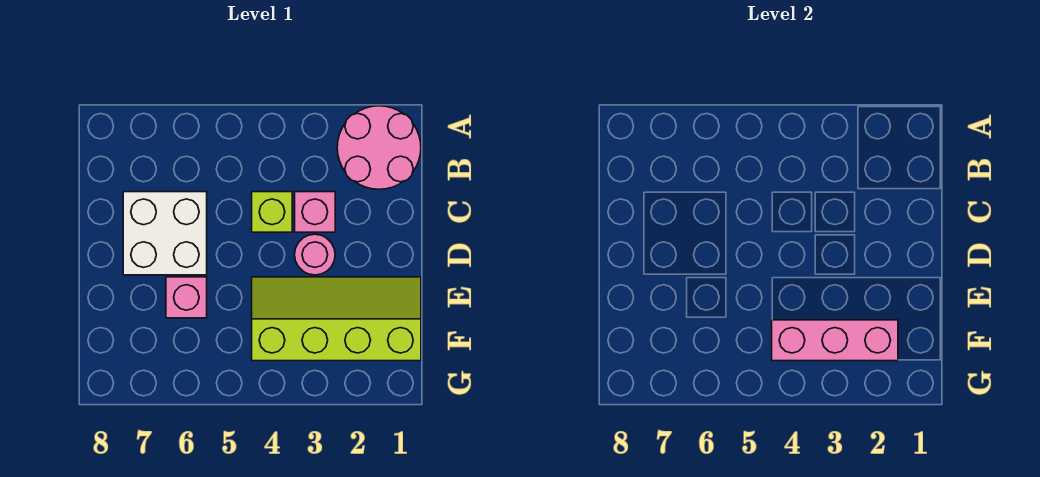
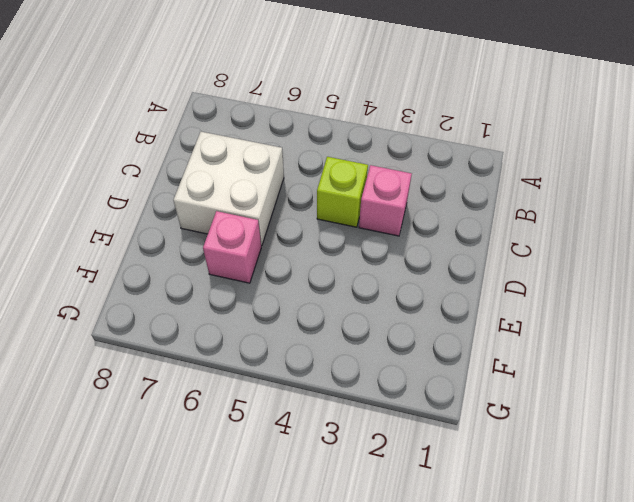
none -> pink round brick A1:B2 level 1
none -> pink round brick D3 level 1

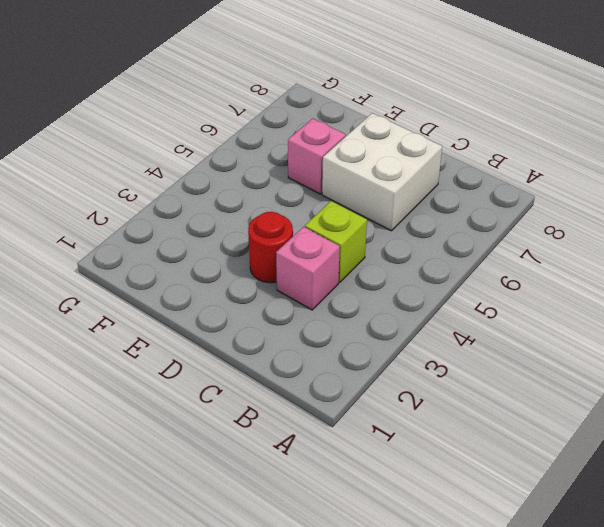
red round brick D3 level 1 -> pink round brick D3 level 1
none -> pink round brick A1:B2 level 1
none -> lime slope E1:F4 level 1 top F

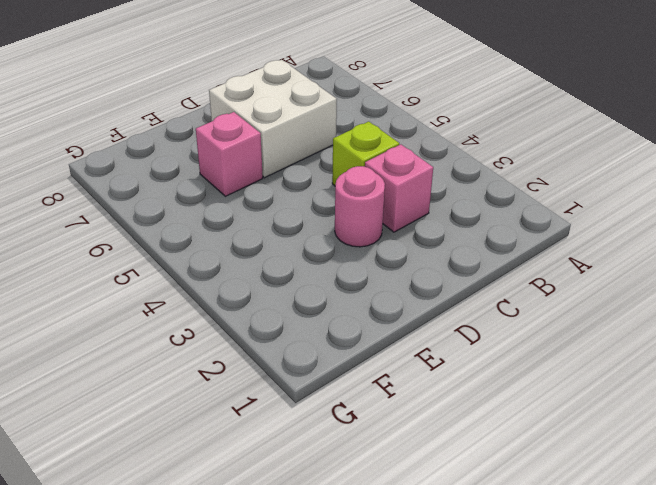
none -> pink round brick A1:B2 level 1
none -> lime slope E1:F4 level 1 top F

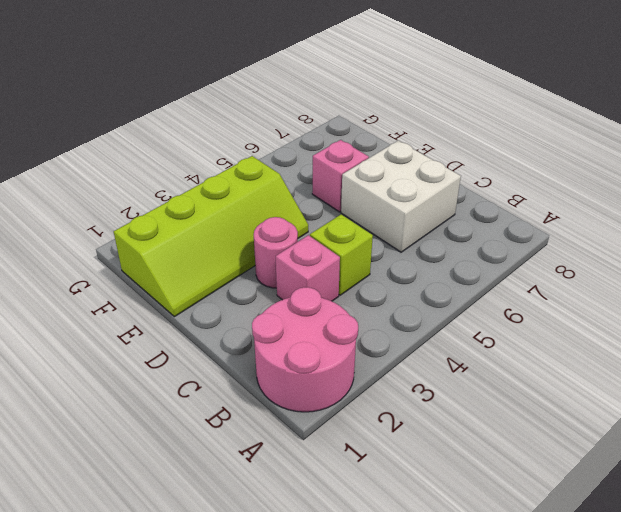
none -> pink brick F2:F4 level 2

